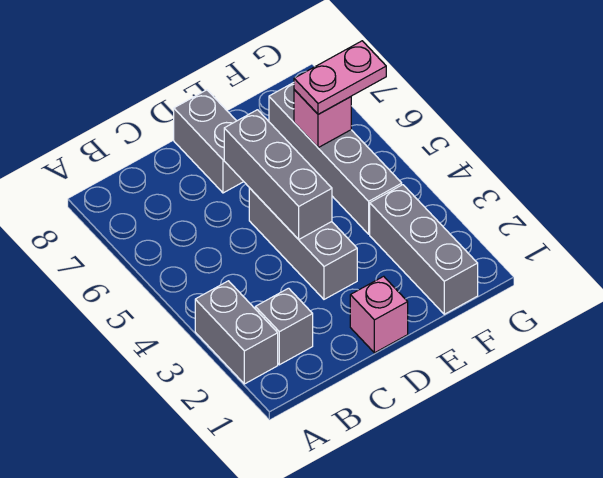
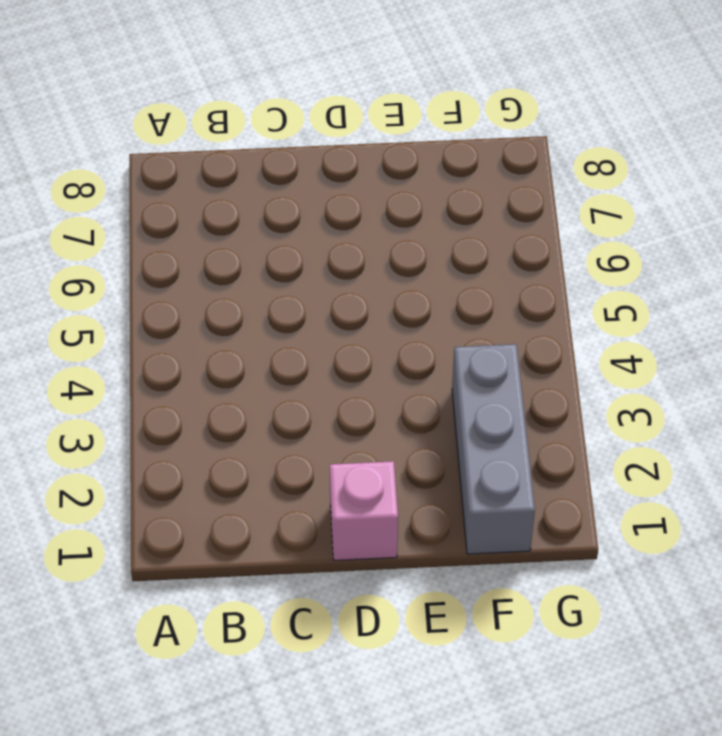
none -> grey brick A2:A3 level 1
none -> grey brick B2 level 1

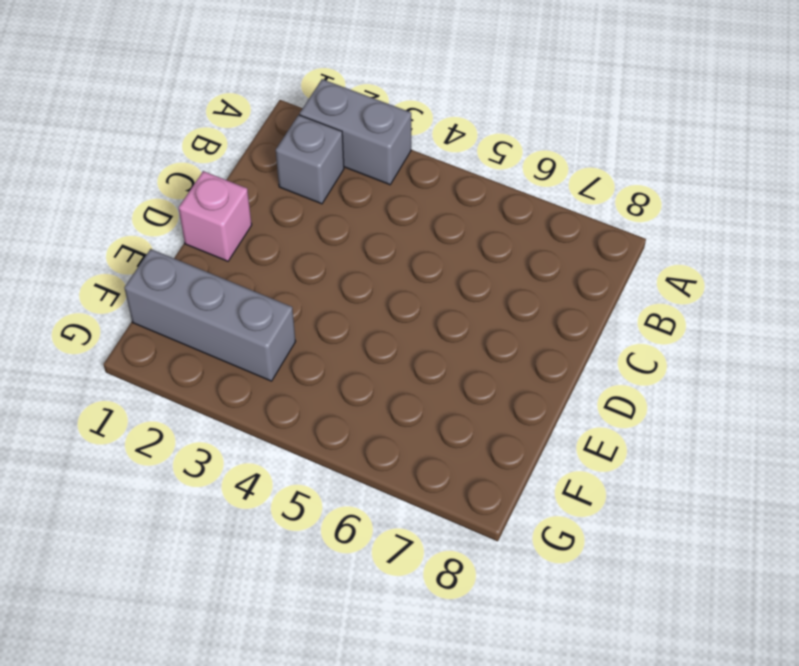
none -> grey brick D3:D5 level 1
none -> grey brick D7:D8 level 1

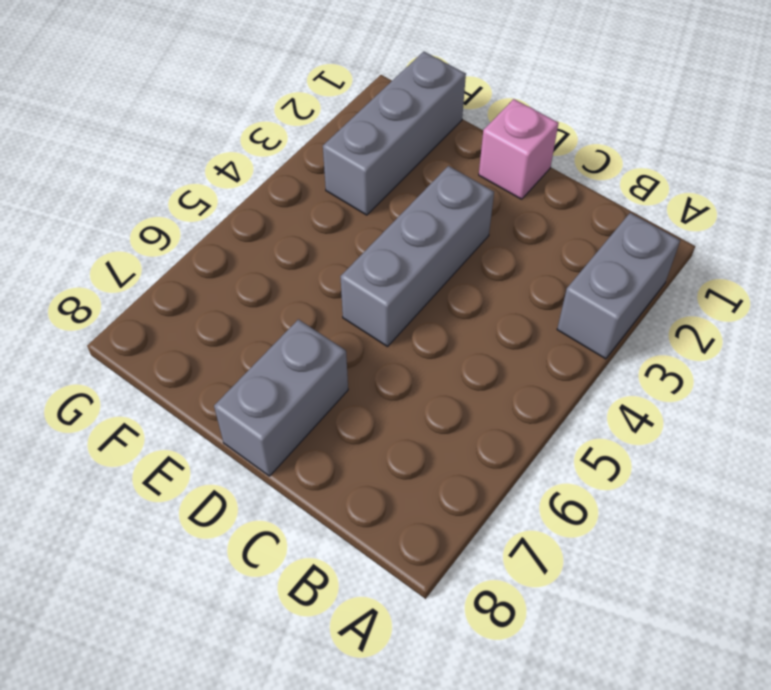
none -> grey brick B2 level 1
none -> grey brick F4:F7 level 1

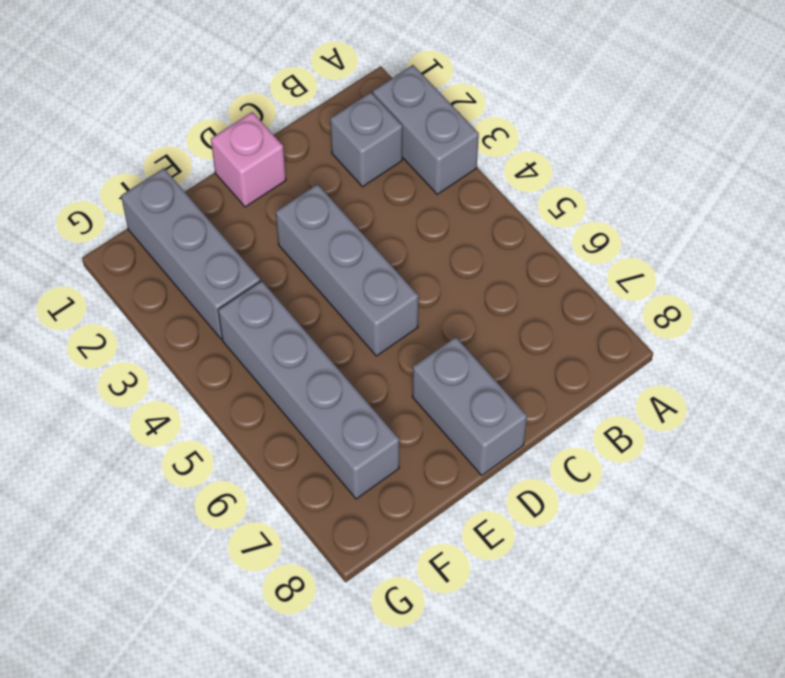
none -> grey brick D4:D6 level 2
none -> pink brick F6 level 2

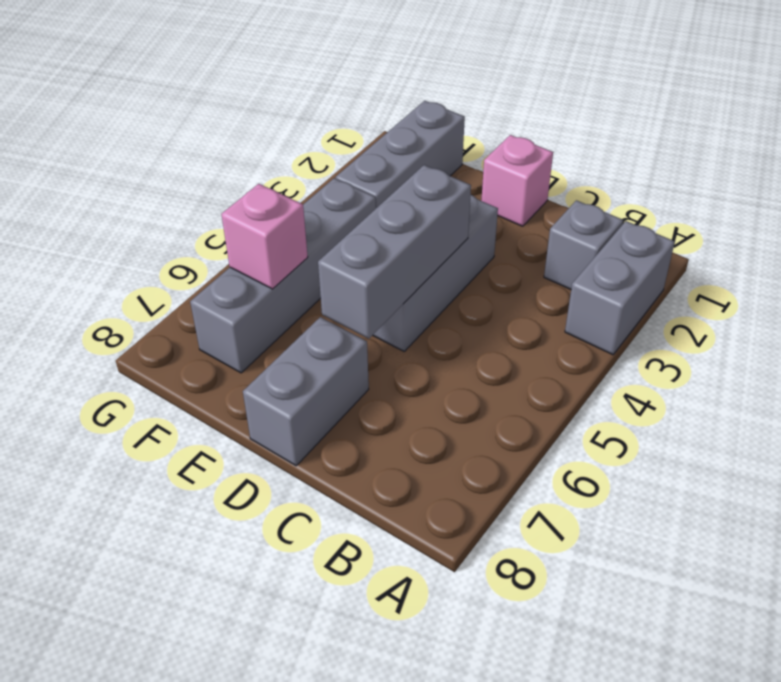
none -> pink plate F6:G6 level 3

